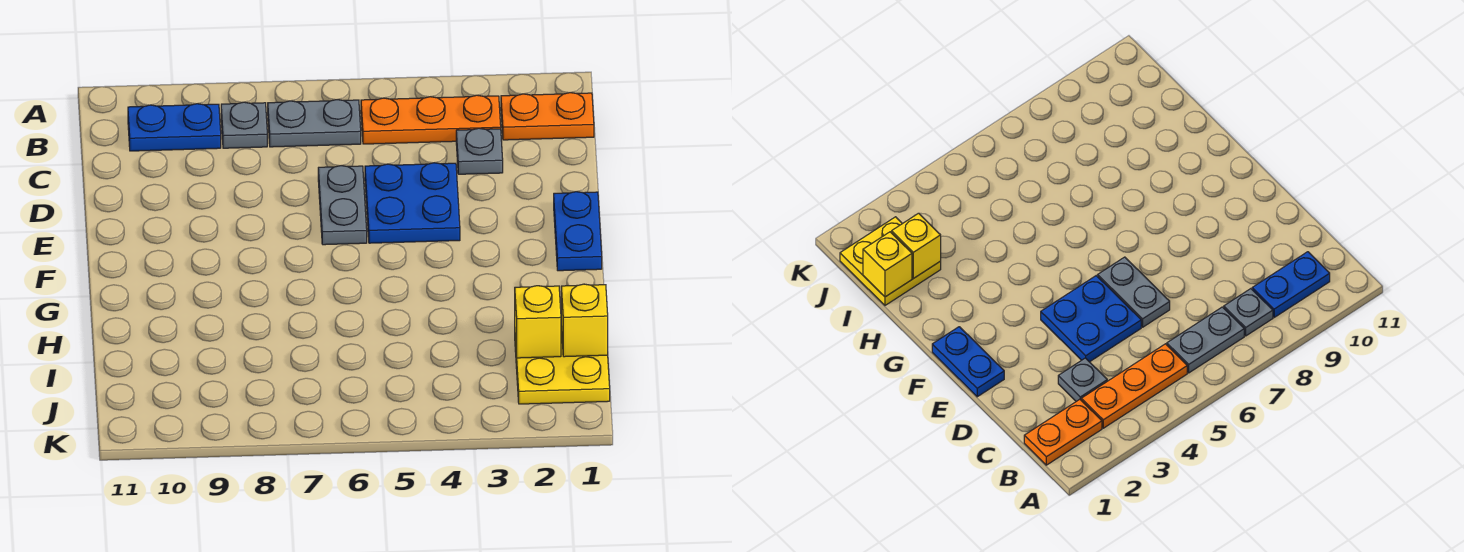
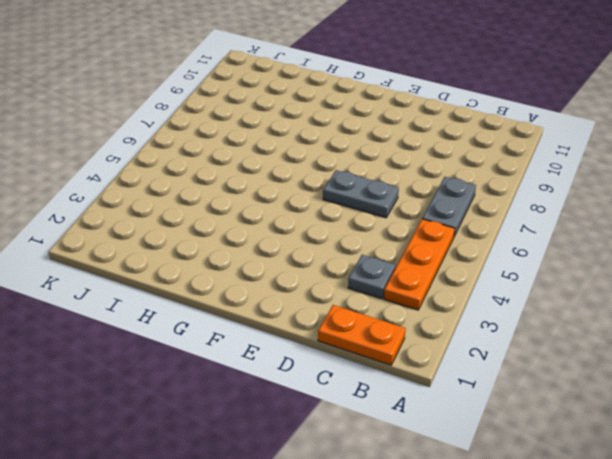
orange plate B1:C1 level 1 -> orange plate B1:B2 level 1
none -> grey plate B8 level 1
none -> blue plate B9:B10 level 1
none -> blue plate D4:E5 level 1

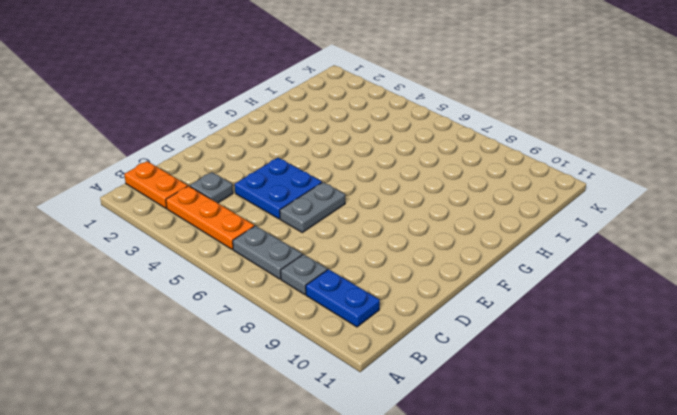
none -> blue plate E1:F1 level 1
none -> yellow plate I1:J2 level 1
none -> yellow brick I1 level 2

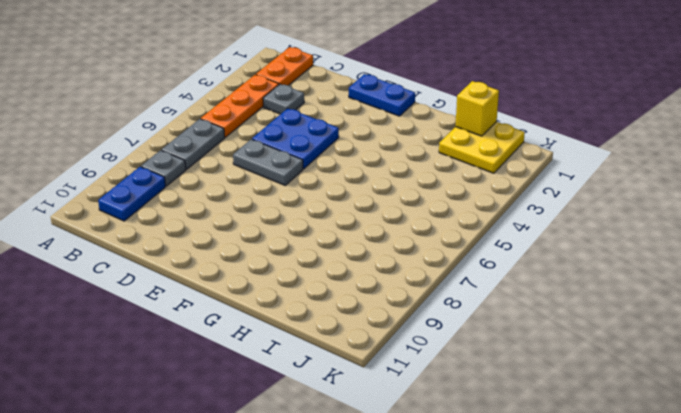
none -> yellow brick I2 level 2

